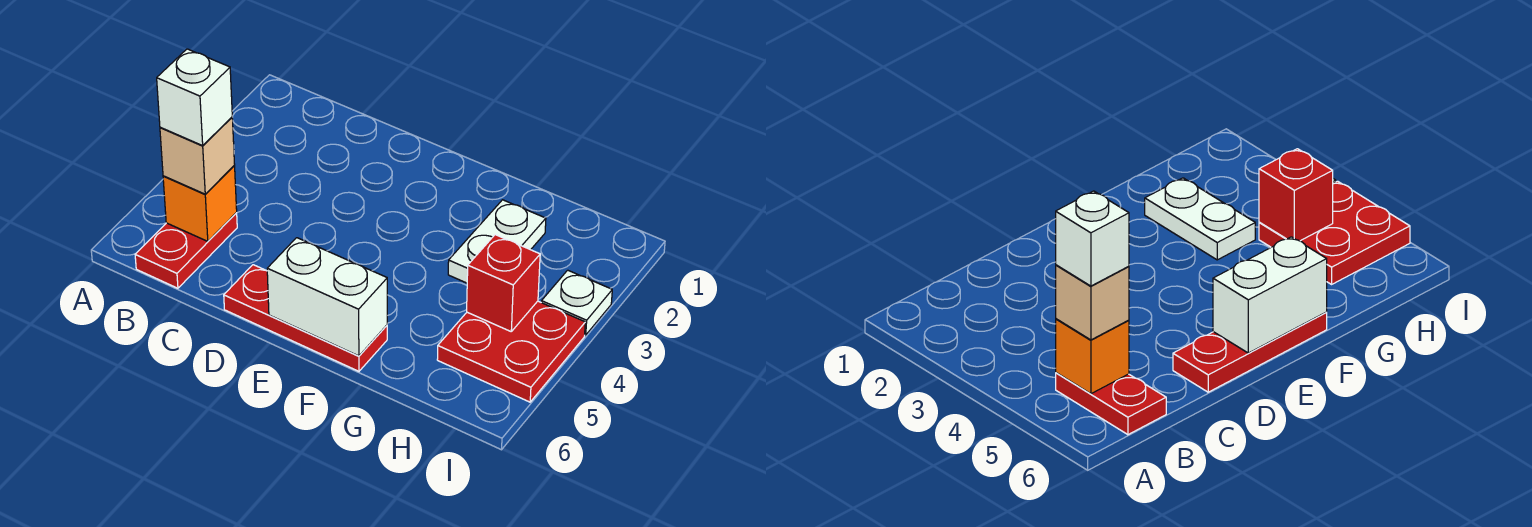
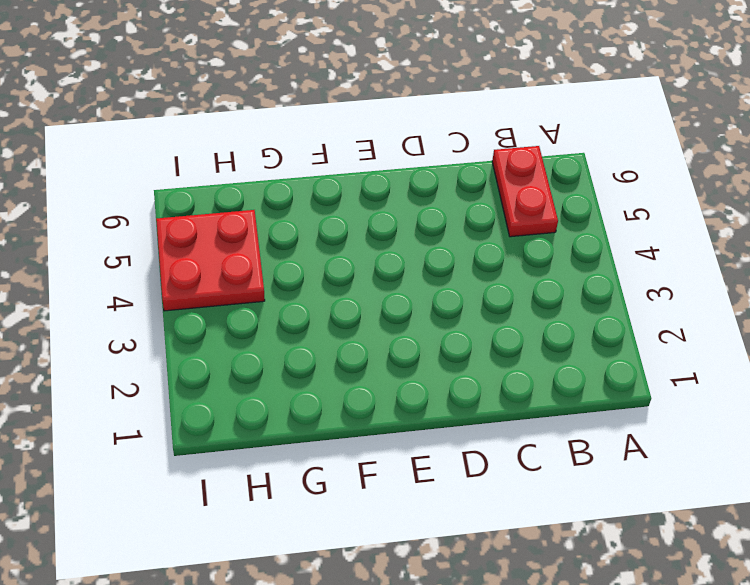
none -> red plate D6:F6 level 1
none -> white plate G2:G3 level 1

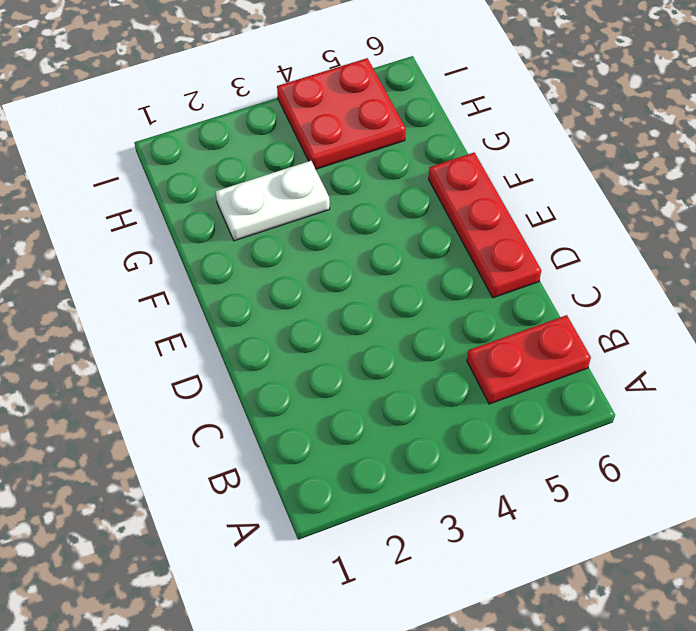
none -> white plate I3 level 1
none -> orange brick B5 level 2

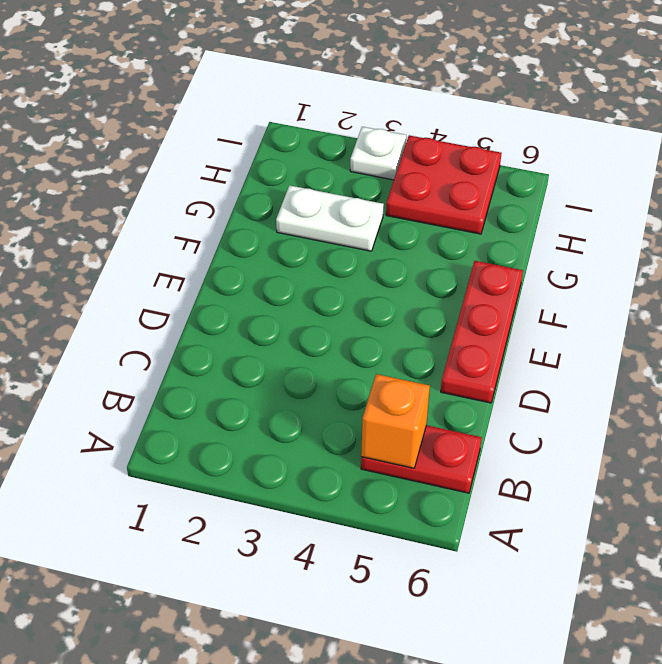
none -> white brick E6:F6 level 2
none -> red brick H4 level 2

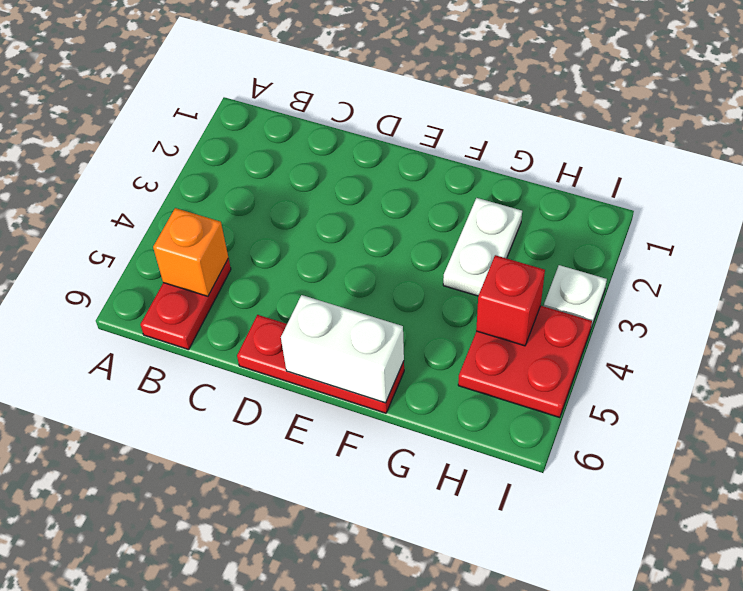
none -> tan brick B5 level 3
none -> white brick B5 level 4

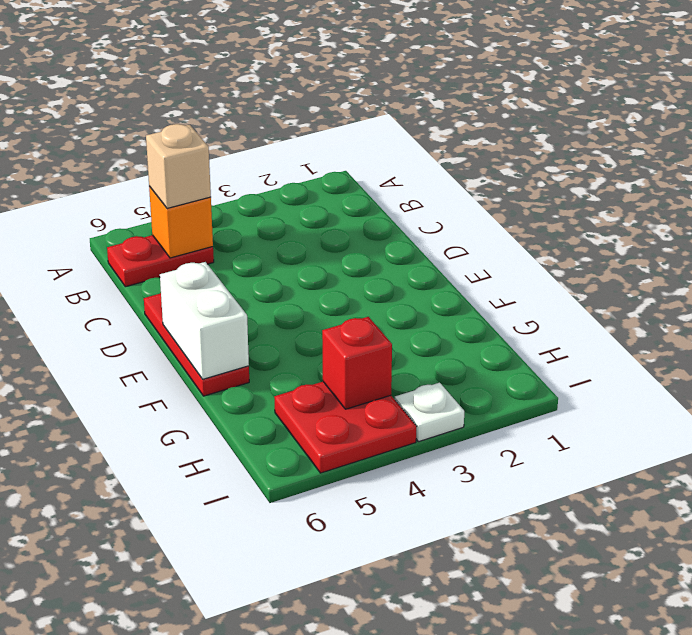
none -> white plate G2:G3 level 1
none -> white brick B5 level 4

